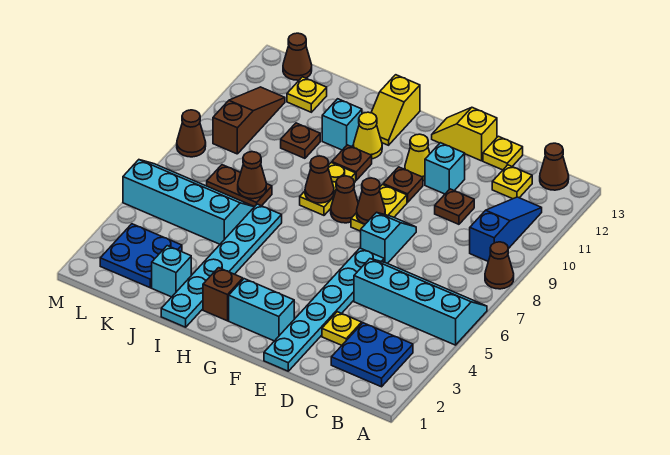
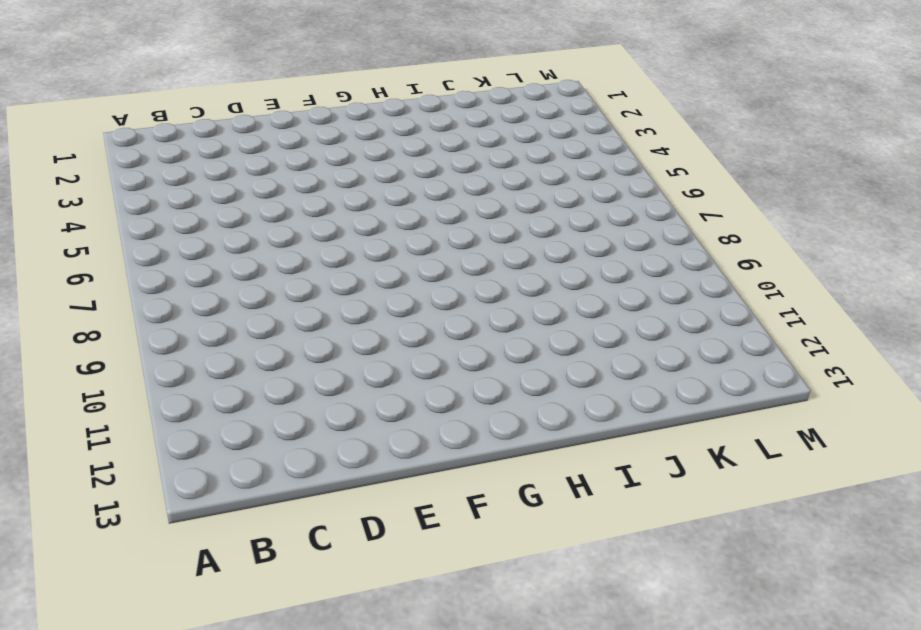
none -> cyan slope A5:D6 level 1 top 5
none -> brown cone A8 level 1
none -> blue plate B2:C3 level 1
none -> blue slope B9:B11 level 1 top 9

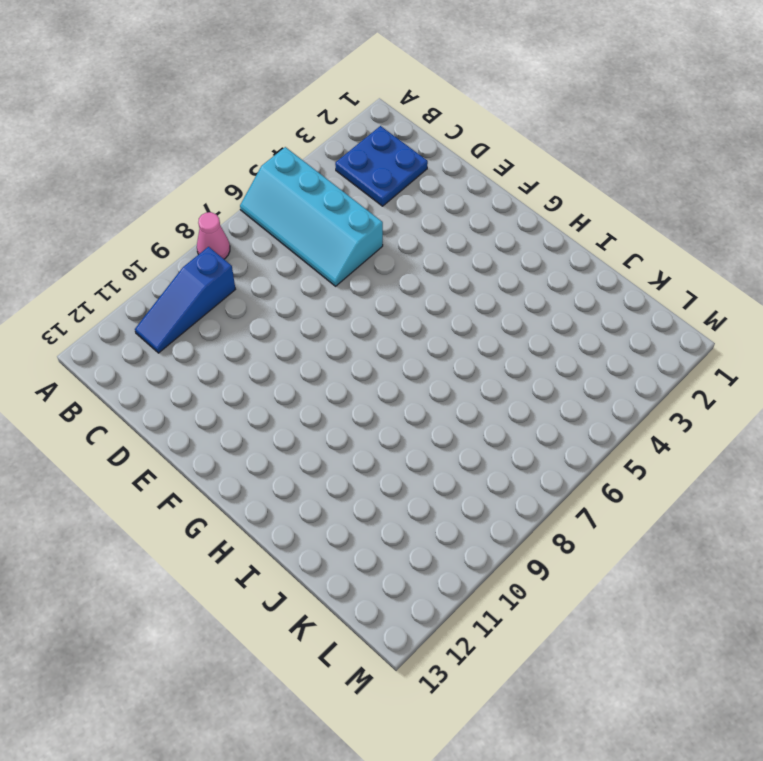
pink cone A8 level 1 -> brown cone A8 level 1
none -> brown cone B13 level 1
none -> yellow plate C12 level 1
none -> yellow plate D3 level 1
none -> brown plate D10 level 1

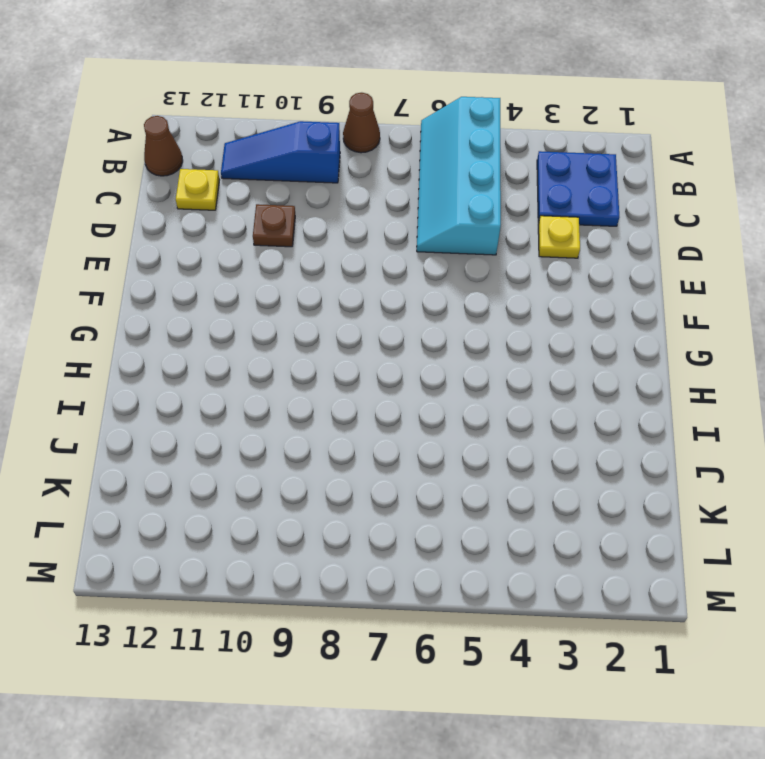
none -> yellow plate D13 level 1
none -> cyan plate E1:E6 level 1
none -> cyan slope E7:E8 level 1 top 7
none -> cyan brick E11 level 1

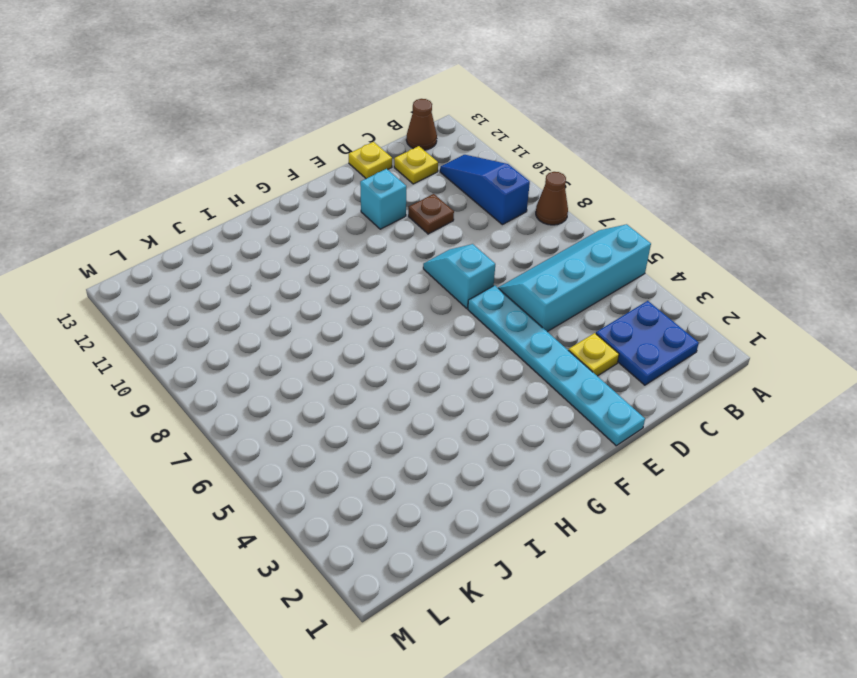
none -> yellow slope E13:F13 level 1 top E
none -> cyan brick F2:G2 level 1
none -> yellow plate F8:F9 level 1
none -> brown plate F10 level 1

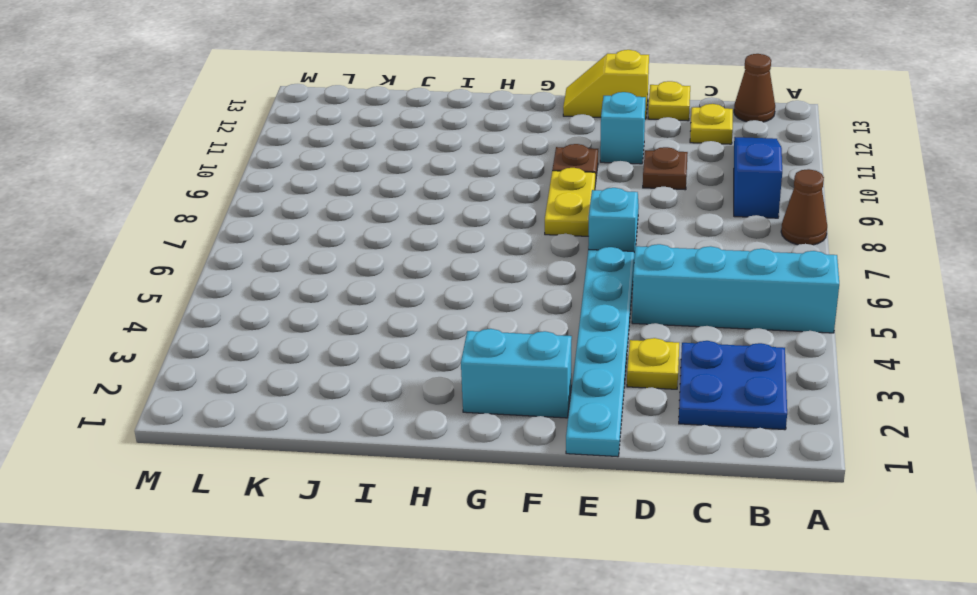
none -> yellow cone F11 level 1
none -> brown cone G8 level 1
none -> brown brick H2 level 1
none -> yellow plate H8:H9 level 1

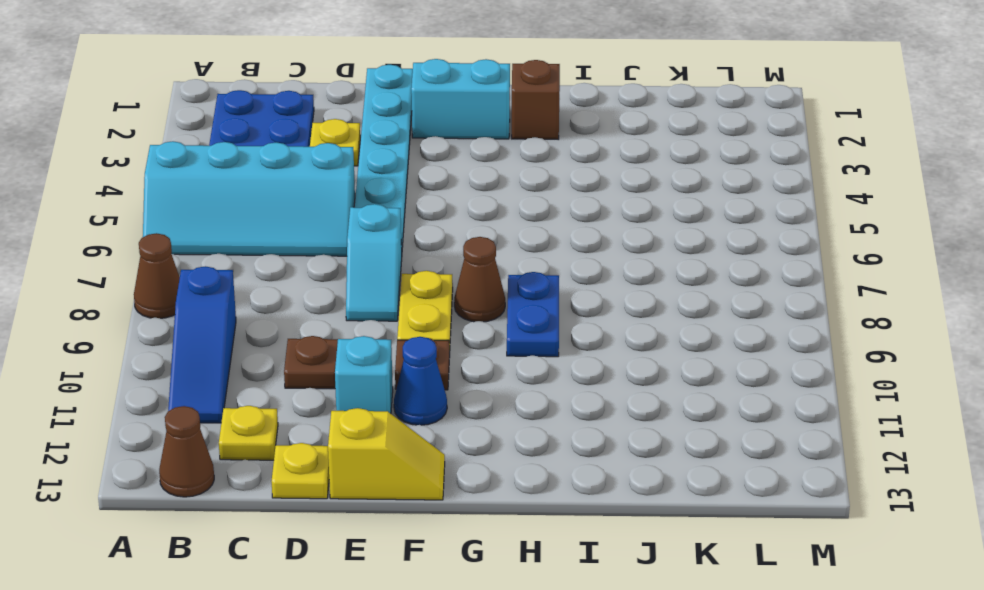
blue cone F11 level 1 -> yellow cone F11 level 1
blue plate H8:H9 level 1 -> yellow plate H8:H9 level 1
none -> brown plate H10 level 1
none -> yellow cone H11 level 1
none -> yellow slope H12:H13 level 1 top 13
none -> cyan plate I1:I6 level 1

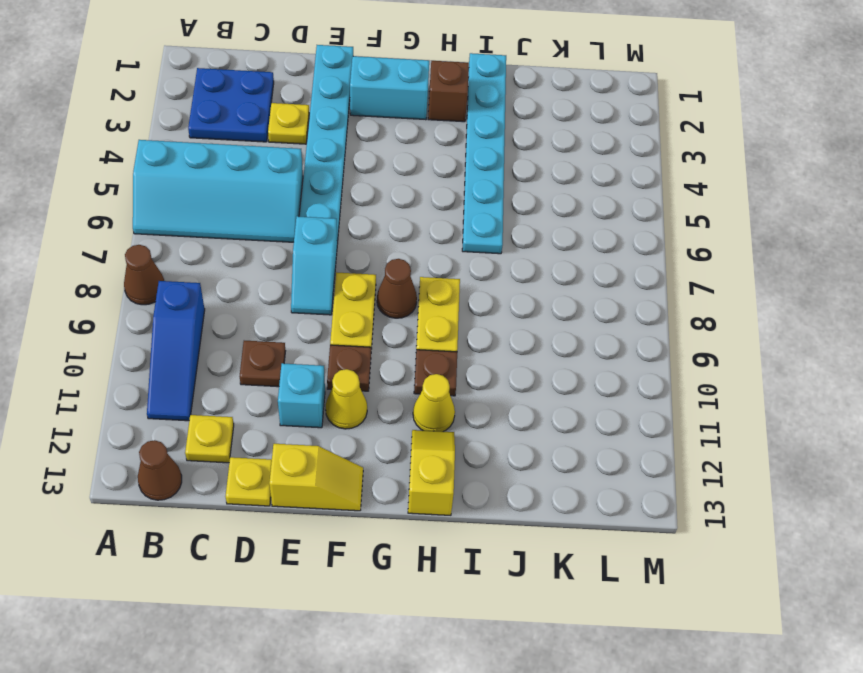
none -> cyan brick I11 level 1
none -> cyan brick J2 level 1
none -> cyan slope J5:M6 level 1 top 5
none -> brown plate J7:K7 level 1

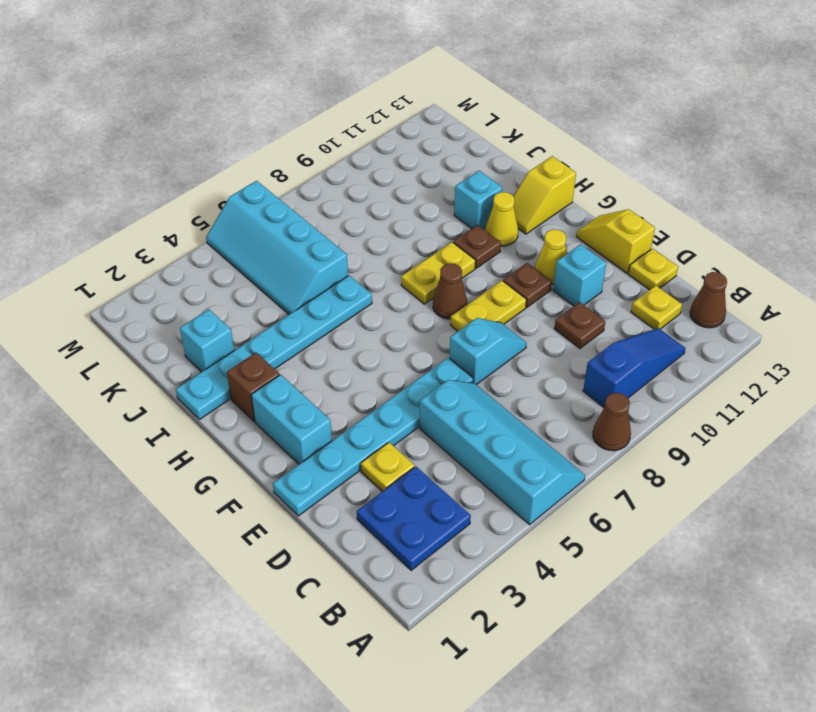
cyan slope J5:M6 level 1 top 6 -> cyan slope J5:M6 level 1 top 5
none -> brown plate J7:K7 level 1
none -> brown plate J10 level 1
none -> blue plate K2:L3 level 1
none -> yellow plate K12 level 1

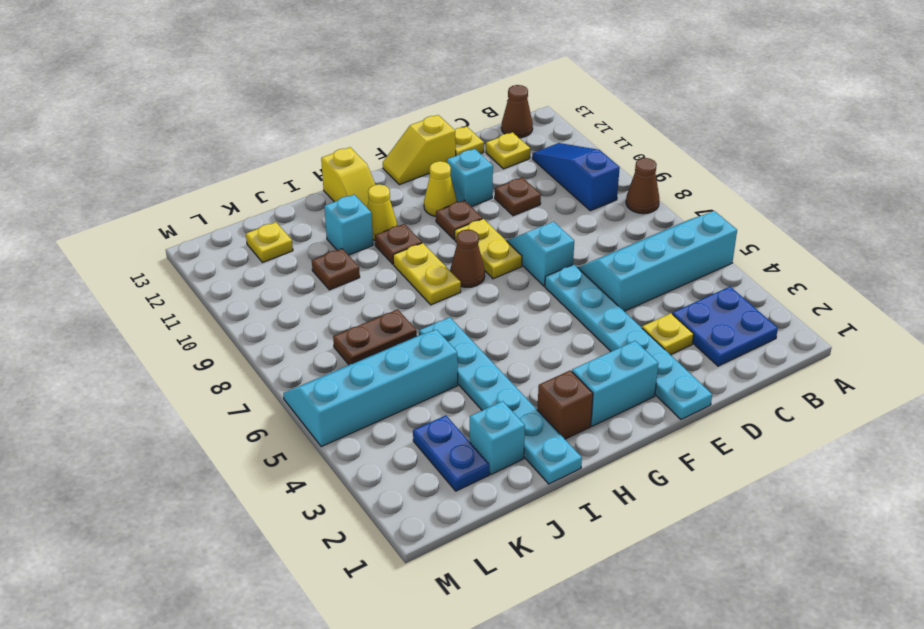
blue plate K2:K3 level 1 -> blue plate K2:L3 level 1
none -> brown slope L9:L11 level 1 top 9
none -> brown cone L13 level 1
none -> brown cone M8 level 1
none -> brown cone F8 level 2

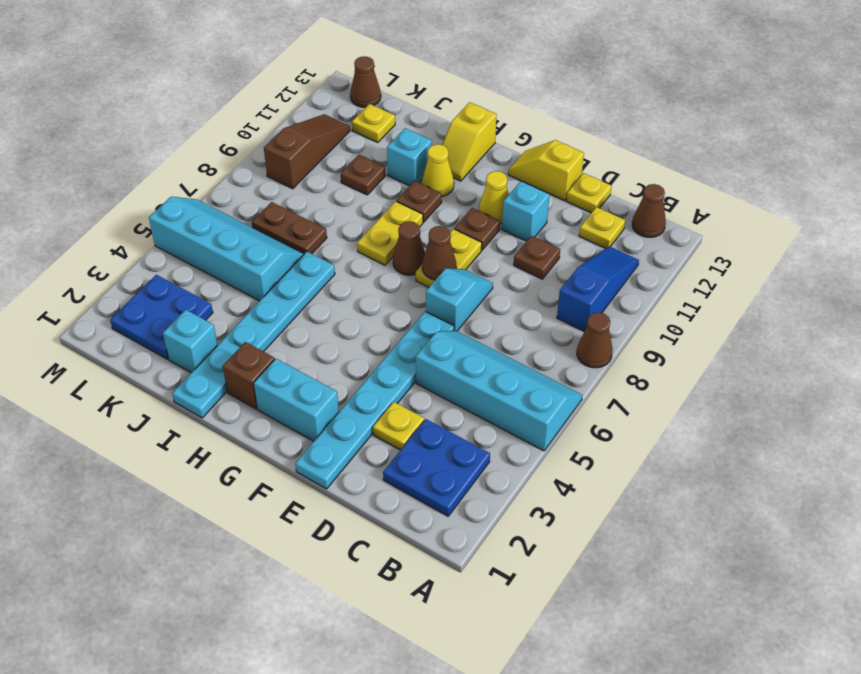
none -> brown cone M8 level 1
none -> brown cone H8 level 2
none -> brown cone J7 level 2

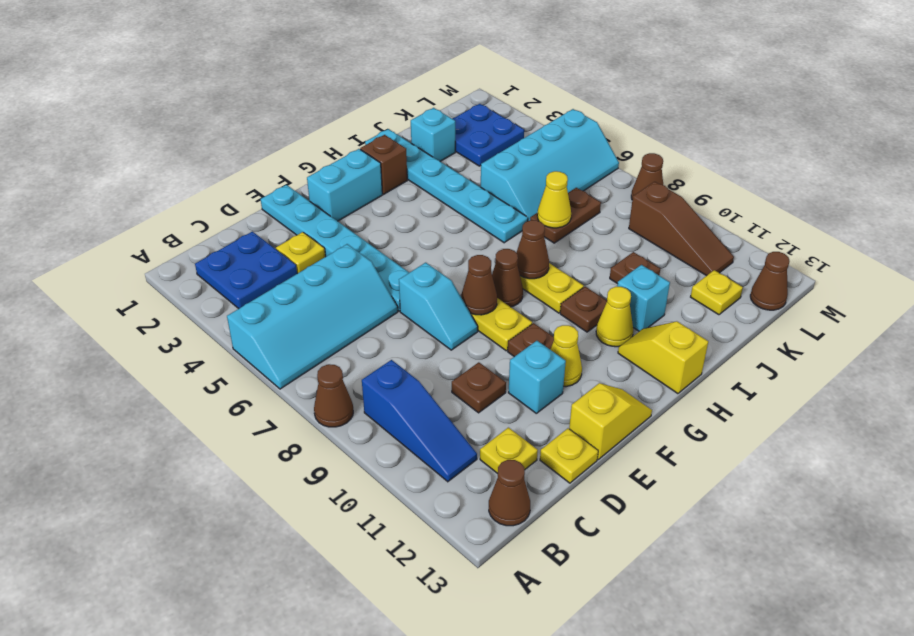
yellow cone J7 level 2 -> brown cone J7 level 2

